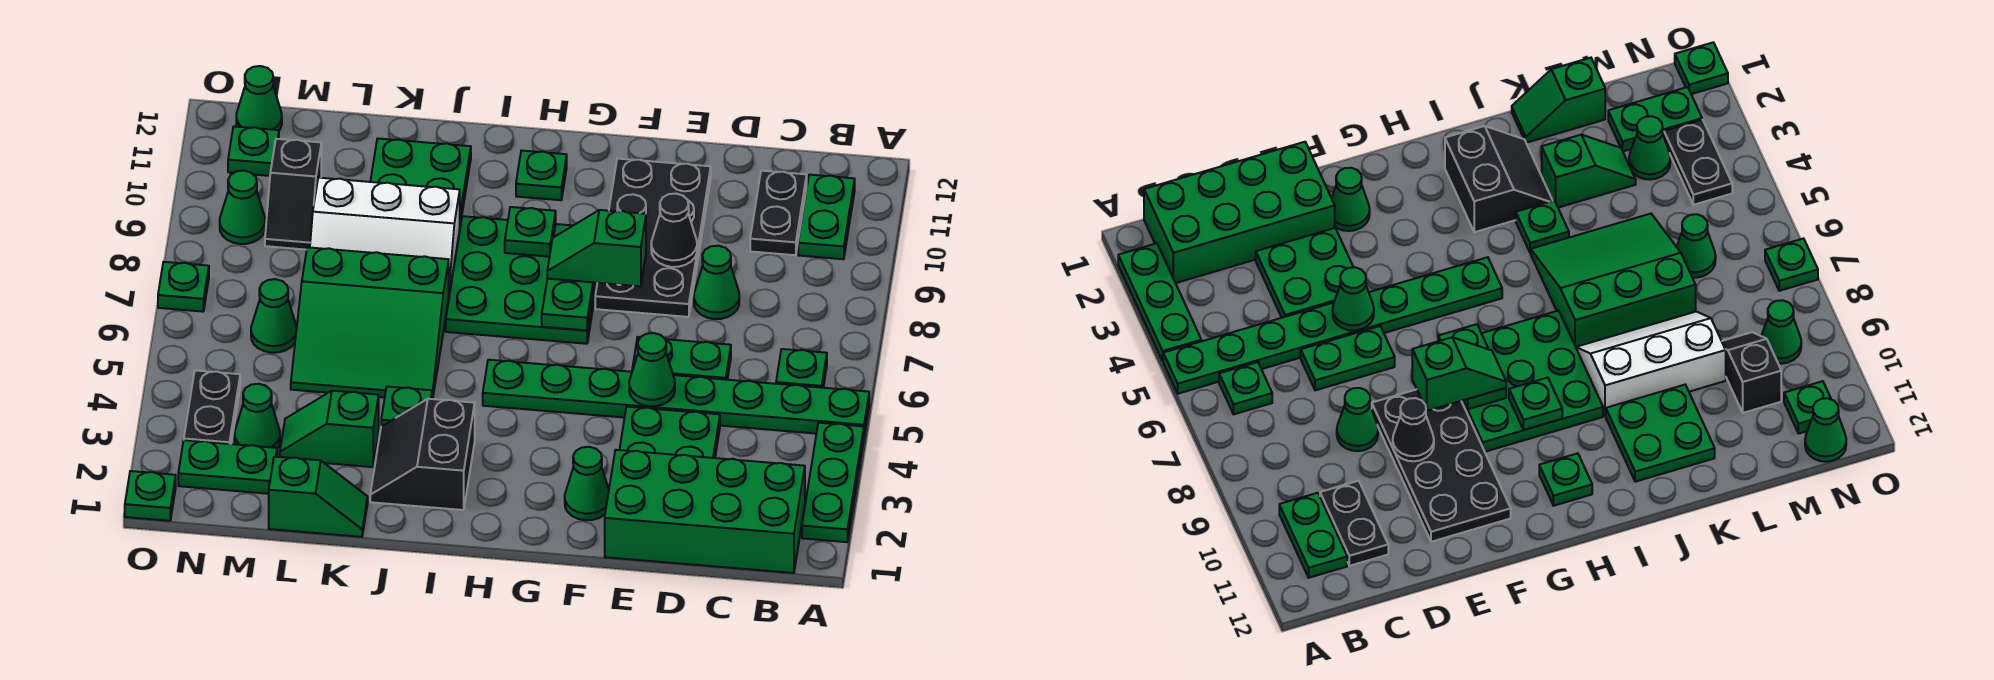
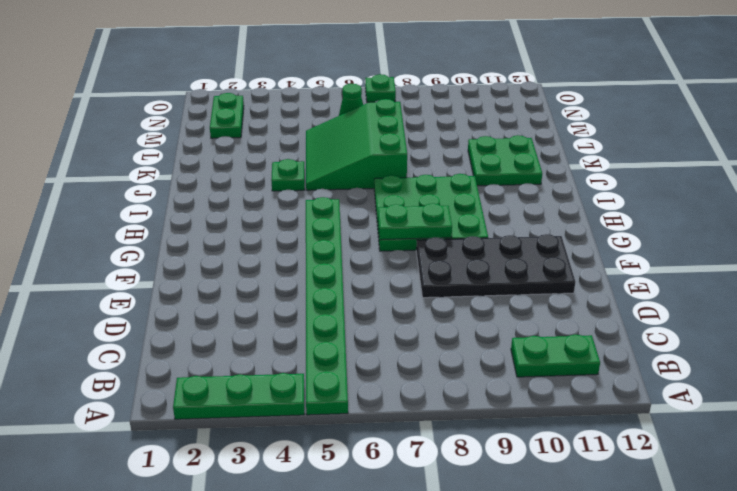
none -> green brick B1:E2 level 1
none -> green plate B6 level 1
none -> black plate C10:C11 level 1
none -> green plate D3:E4 level 1

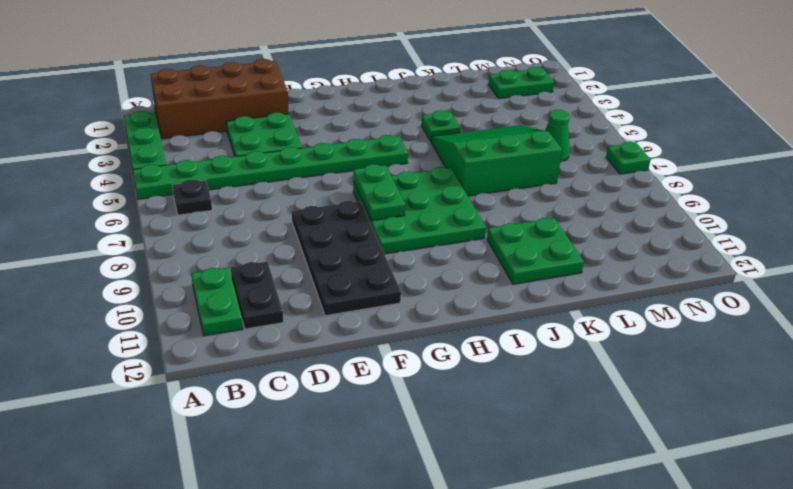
brown brick B1:E2 level 1 -> green brick B1:E2 level 1
black plate B6 level 1 -> green plate B6 level 1
none -> green plate D6:E6 level 1
none -> green cone D8 level 1
none -> green cone F2 level 1
none -> green plate H11 level 1

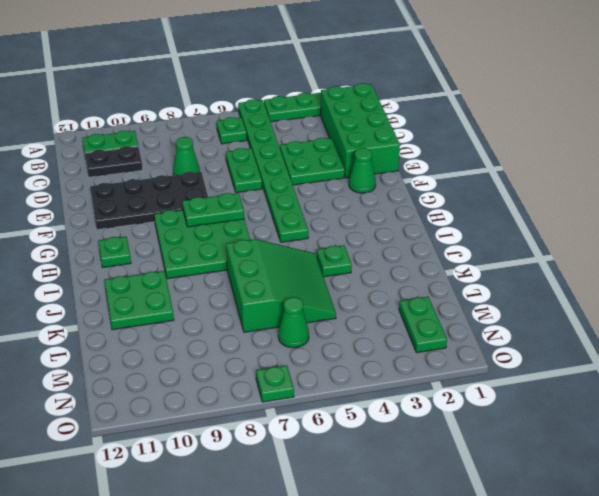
none -> black slope I2:J3 level 1 top I
none -> white slope J8:L9 level 1 top 9
none -> green slope K1:L1 level 1 top L
none -> green slope K3:L3 level 1 top K

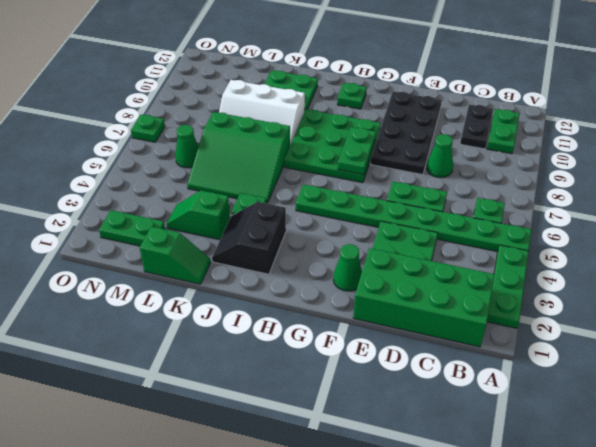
none -> green cone M3 level 1
none -> black slope M9:M10 level 1 top 10
none -> black plate N3:N4 level 1
none -> green cone N9 level 1

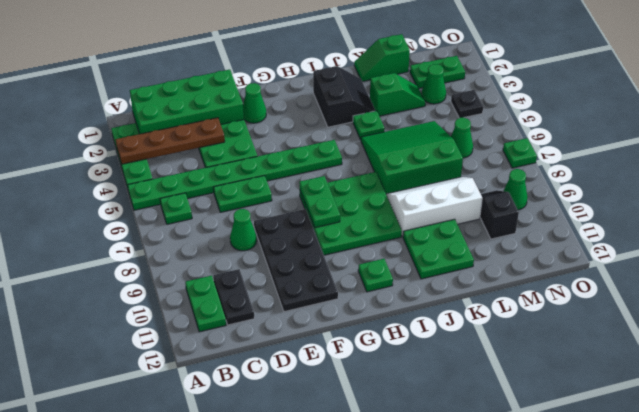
brown plate A3:D3 level 2 -> none
black plate N4 level 1 -> black plate N3:N4 level 1
none -> green plate N11 level 1
none -> green cone N12 level 1
none -> green plate O1 level 1
none -> green cone E5 level 2

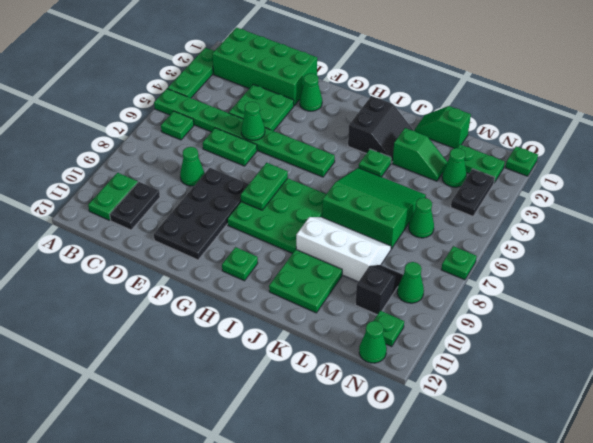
none -> black cone E9 level 2
none -> green plate H9 level 2
none -> green slope F8:G8 level 3 top F

